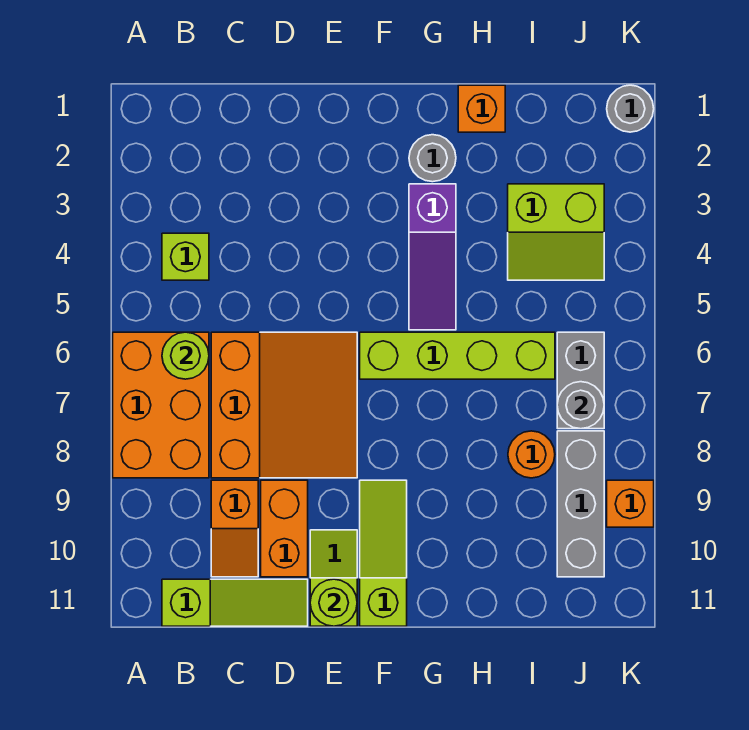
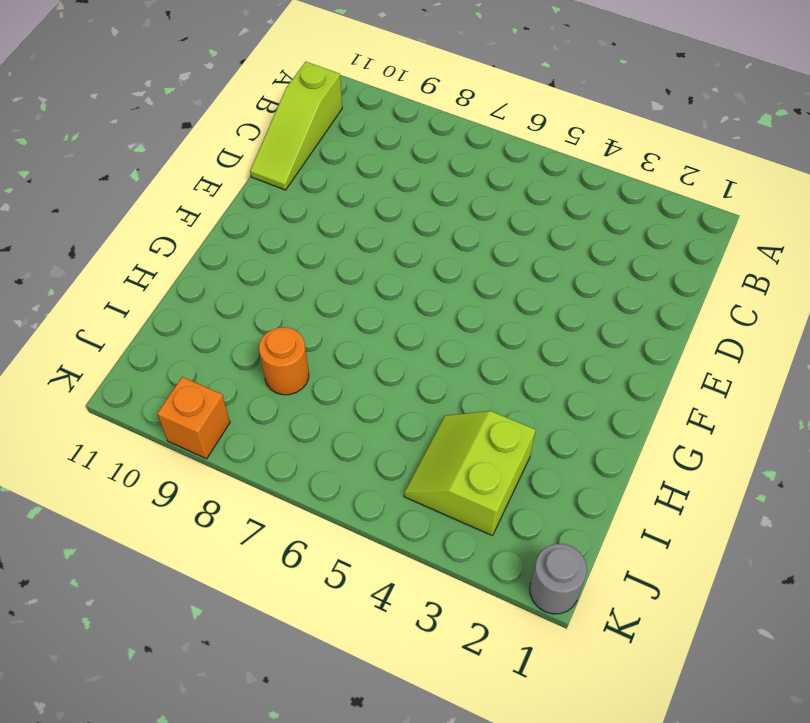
none -> orange brick A6:B8 level 1
none -> lime brick B4 level 1
none -> orange slope C6:E8 level 1 top C

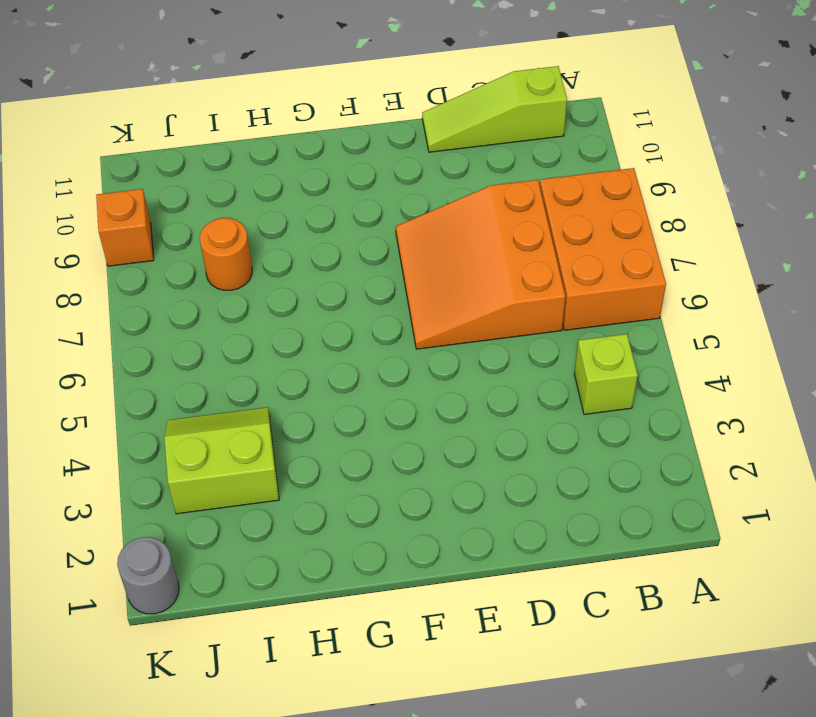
none -> orange slope C9:C10 level 1 top 9
none -> orange brick D9:D10 level 1
none -> lime slope E10:E11 level 1 top 11

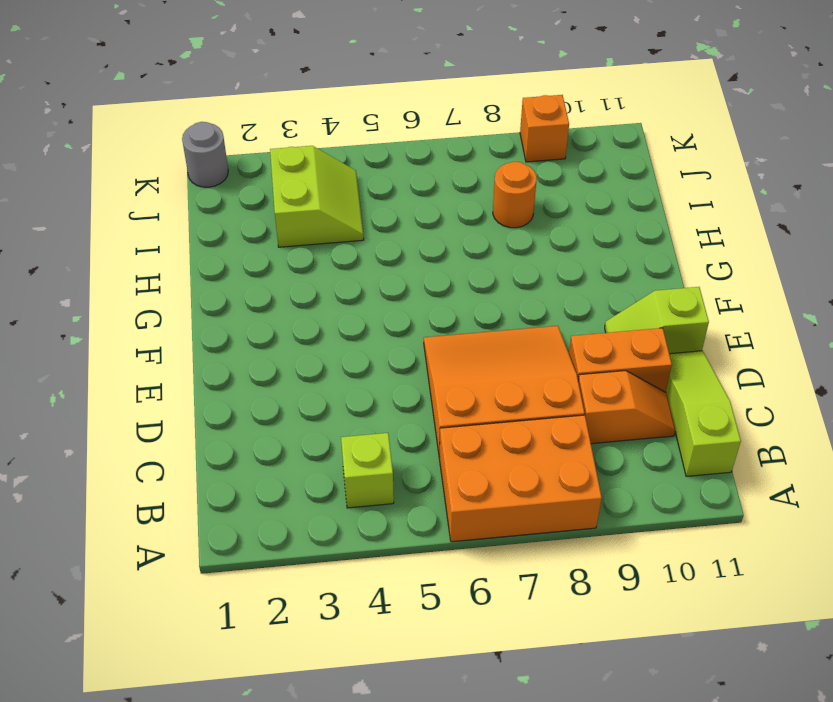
none -> lime brick F6:I6 level 1
none -> lime slope F9:F11 level 1 top 11
none -> grey round brick G2 level 1

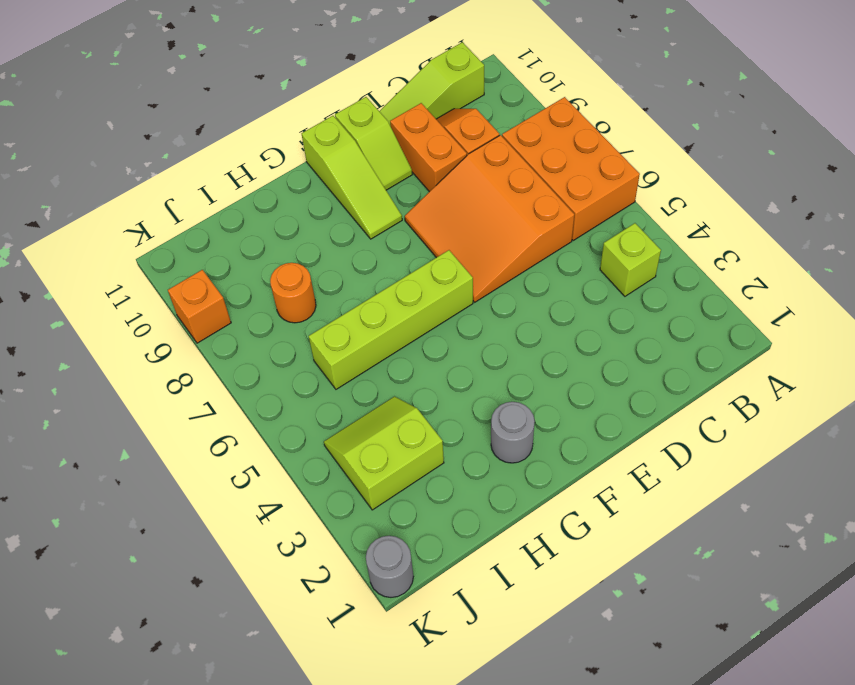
none -> purple slope G3:G5 level 1 top 3
none -> orange brick H1 level 1
none -> grey brick J6:J7 level 1

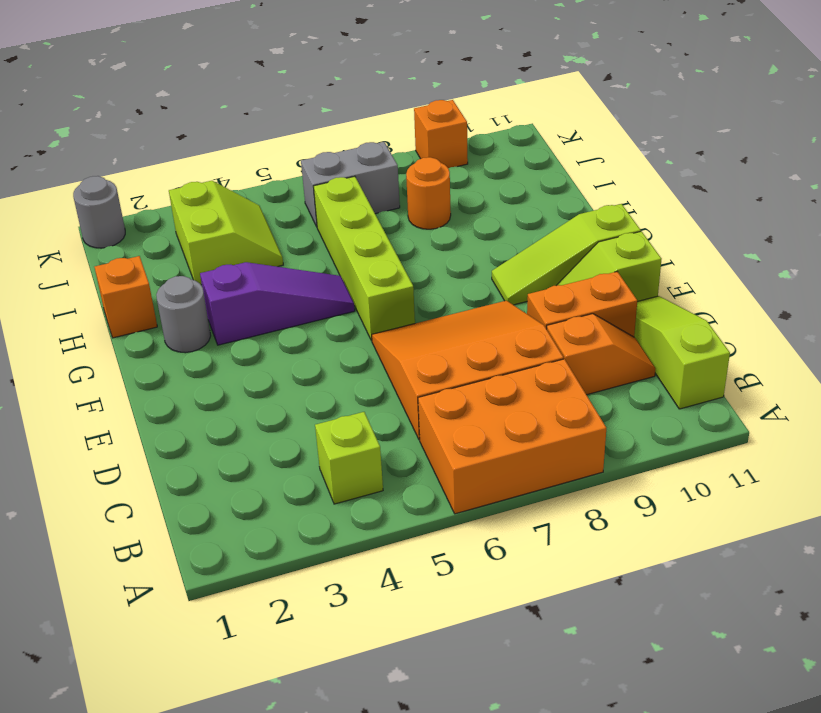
none -> grey brick J8:J10 level 1
none -> lime round brick B6 level 2
none -> lime round brick E11 level 2

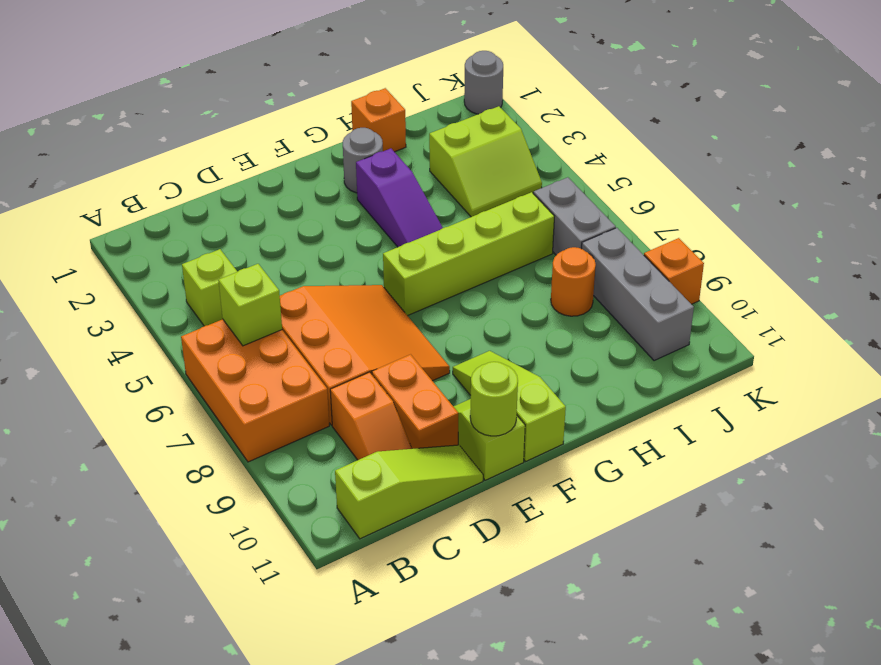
lime brick B6 level 2 -> lime round brick B6 level 2
none -> grey round brick J7 level 2

